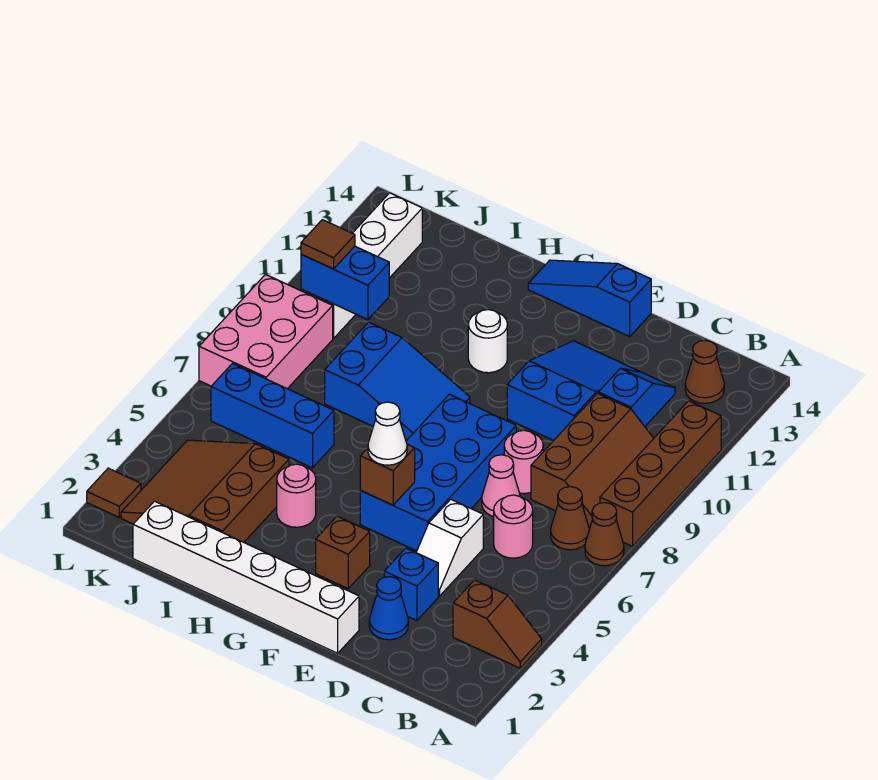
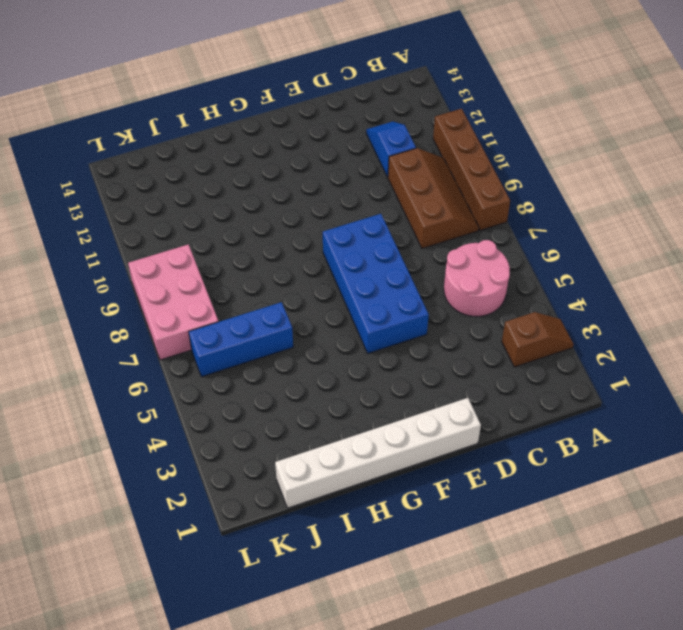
pink round brick B5:C6 level 1 -> pink round brick C6 level 1
none -> brown cone A7 level 1
none -> brown cone B7 level 1
none -> brown cone B13 level 1
none -> blue cone D2 level 1

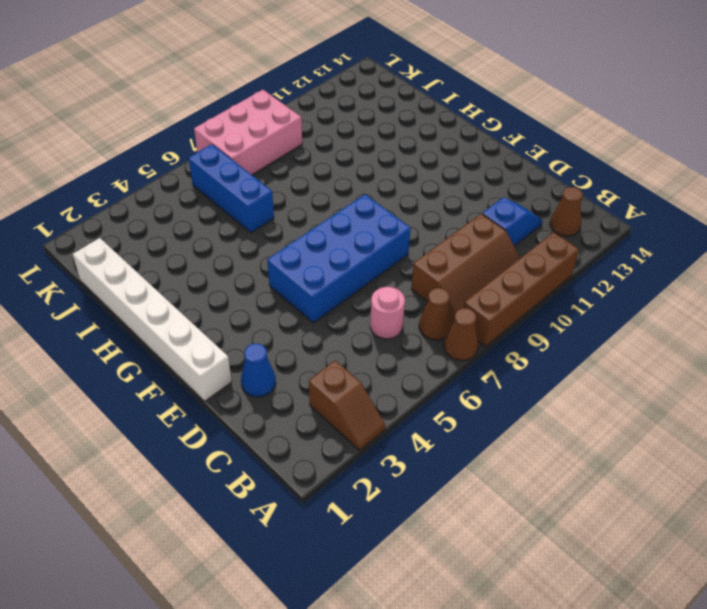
none -> blue brick D3 level 1
none -> white slope D4:D5 level 1 top 5
none -> pink cone D7 level 1
none -> pink round brick D8 level 1

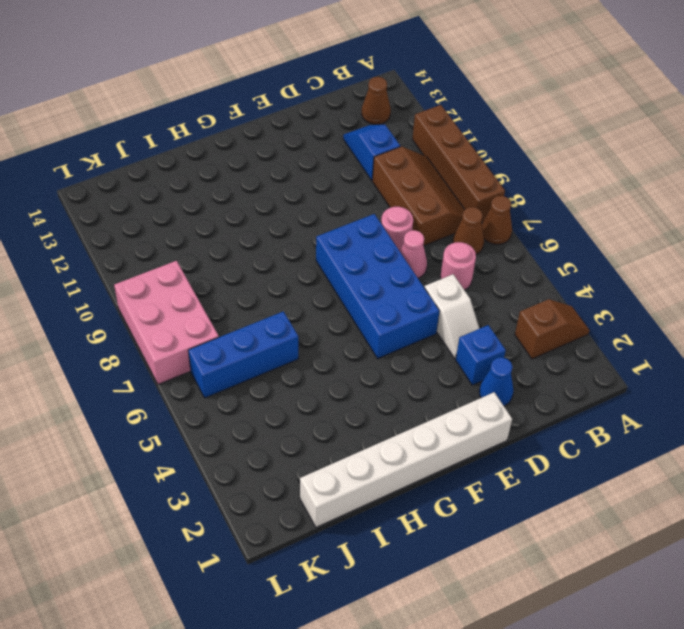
none -> blue slope D10:E12 level 1 top 10
none -> blue slope E14:G14 level 1 top E
none -> brown brick F3 level 1
none -> blue slope G8:I9 level 1 top I

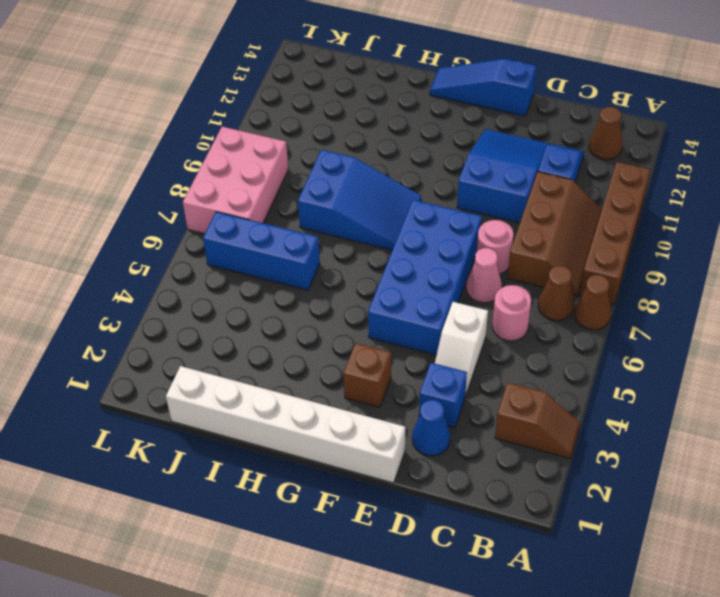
none -> white round brick G11 level 1
none -> pink round brick H4 level 1
none -> brown slope I2:K4 level 1 top I
none -> white brick K10:K13 level 1

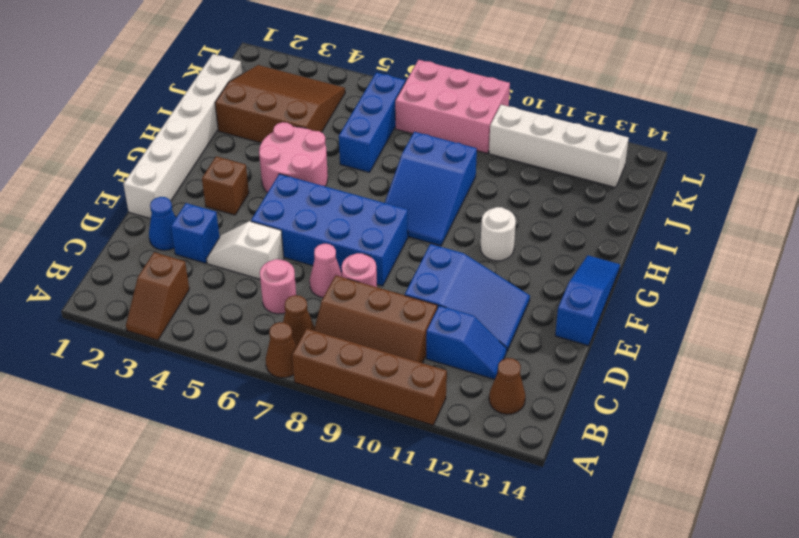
pink round brick G4:H5 level 1 -> pink round brick H4 level 1
none -> brown tile L2 level 1
none -> brown brick F5 level 2
none -> blue brick J10:K10 level 2
none -> white cone F5 level 3

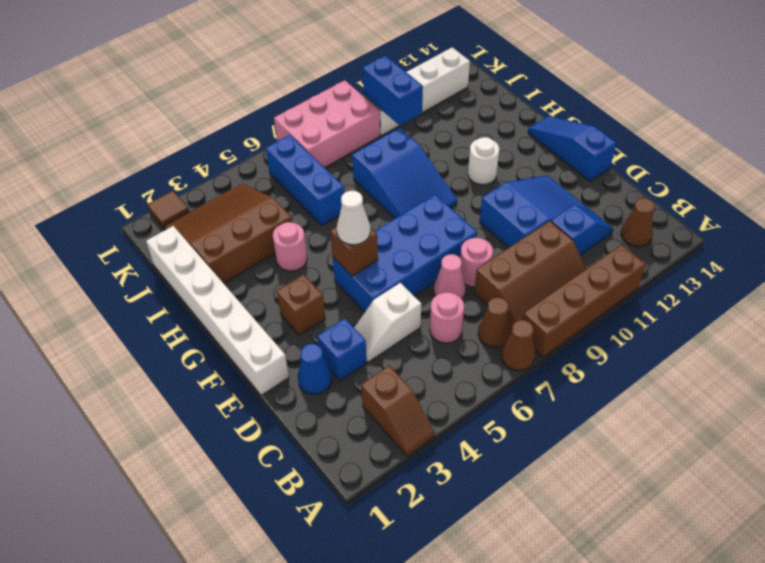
none -> brown tile K10 level 3

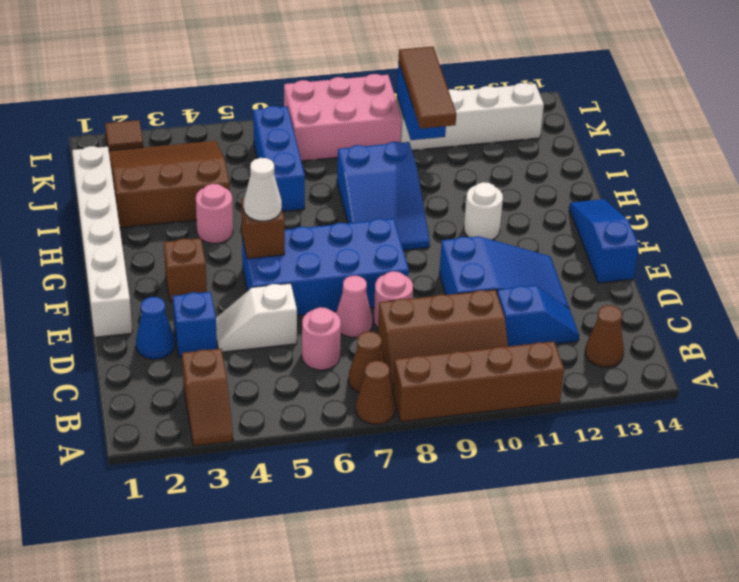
brown tile I10:K10 level 3 -> brown tile K10 level 3

